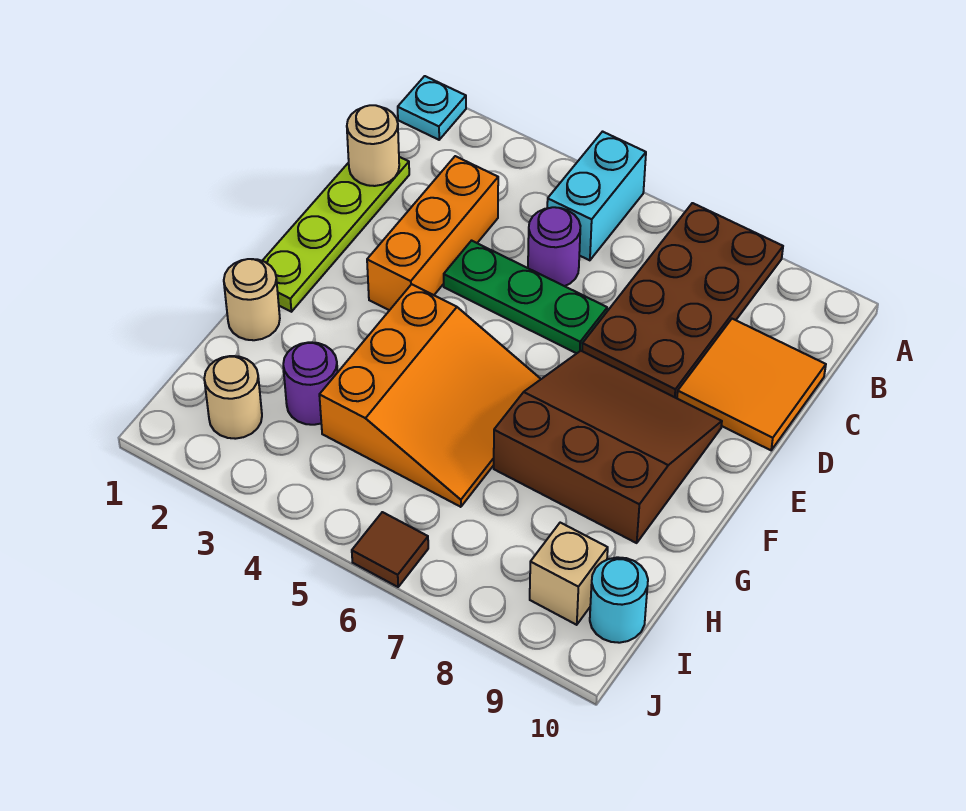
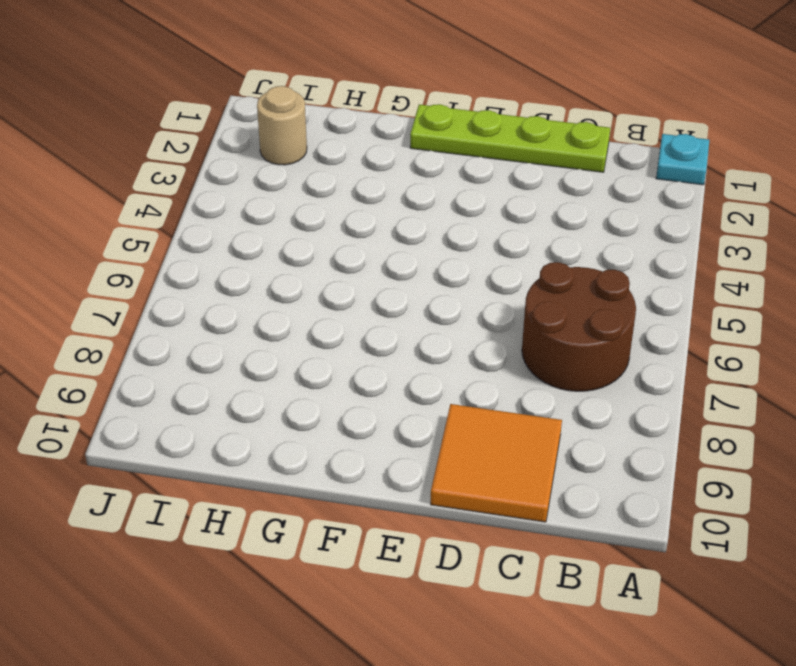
brown round brick B6:C7 level 1 -> brown plate A7:D8 level 1
none -> cyan brick A5:B5 level 1
none -> orange brick C3:E3 level 1
none -> purple round brick C5 level 1

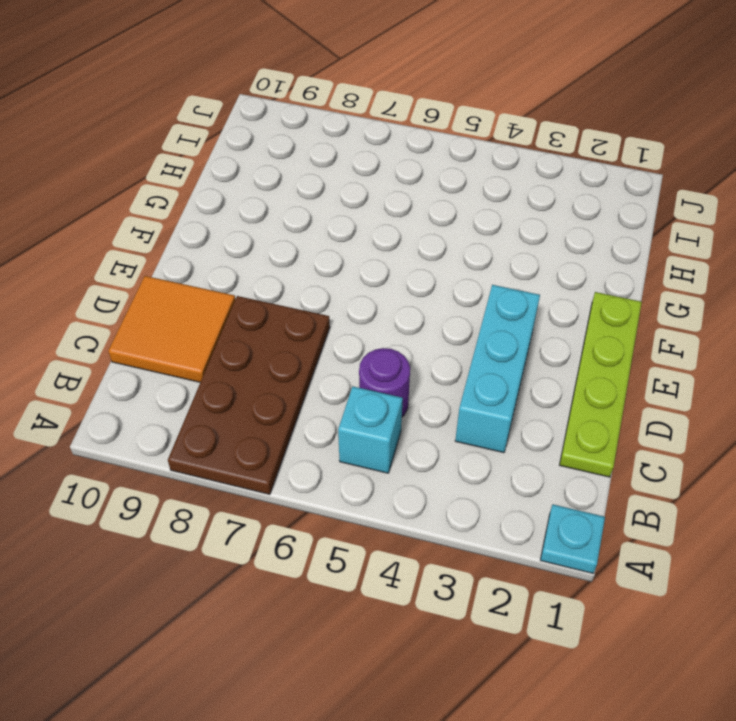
cyan brick B5 level 1 -> cyan brick A5:B5 level 1
cyan brick C3:E3 level 1 -> orange brick C3:E3 level 1
none -> green plate D4:D6 level 1
none -> brown slope E7:G9 level 1 top G
none -> orange slope F4:H6 level 1 top 4

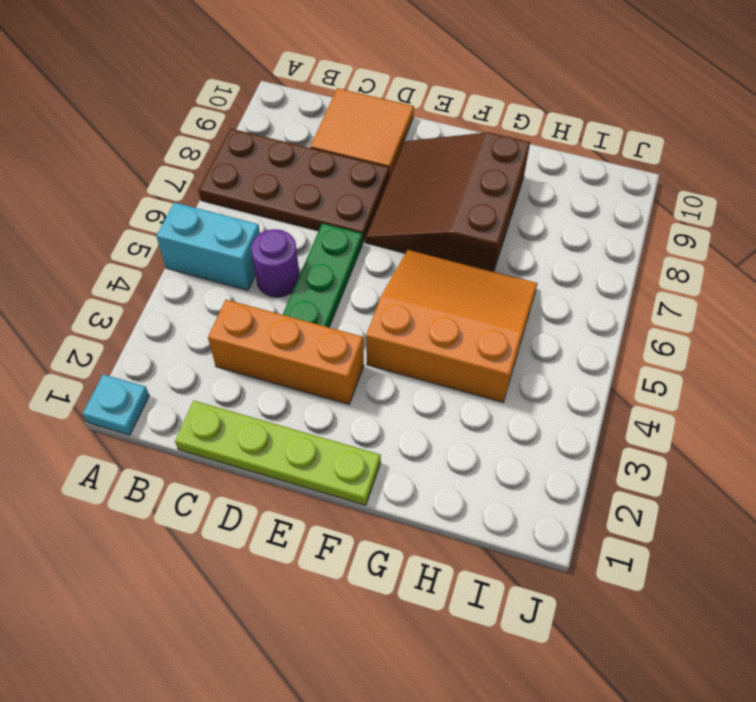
none -> tan round brick G1 level 1
none -> purple round brick H3 level 1
none -> tan round brick I2 level 1

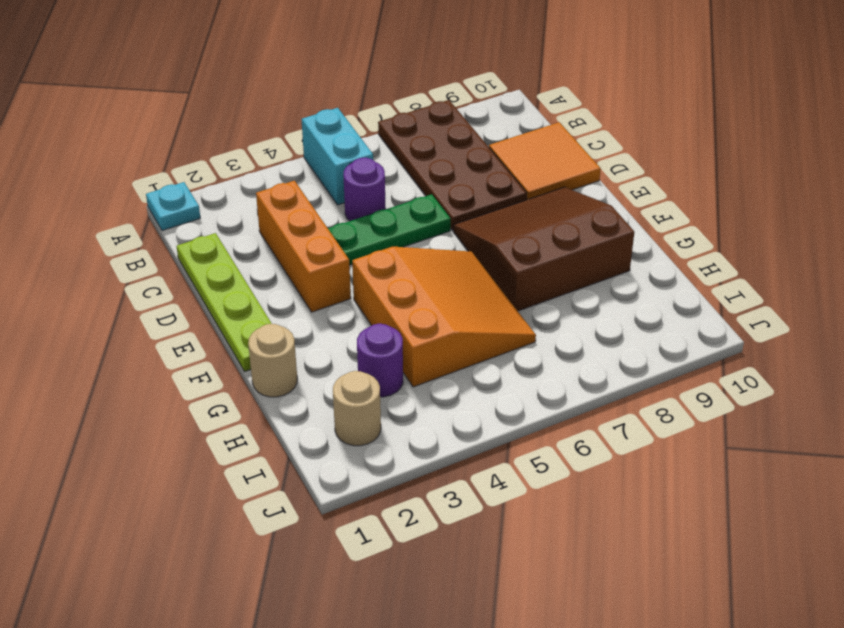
none -> tan brick I9 level 1
none -> cyan round brick I10 level 1
none -> brown tile J6 level 1

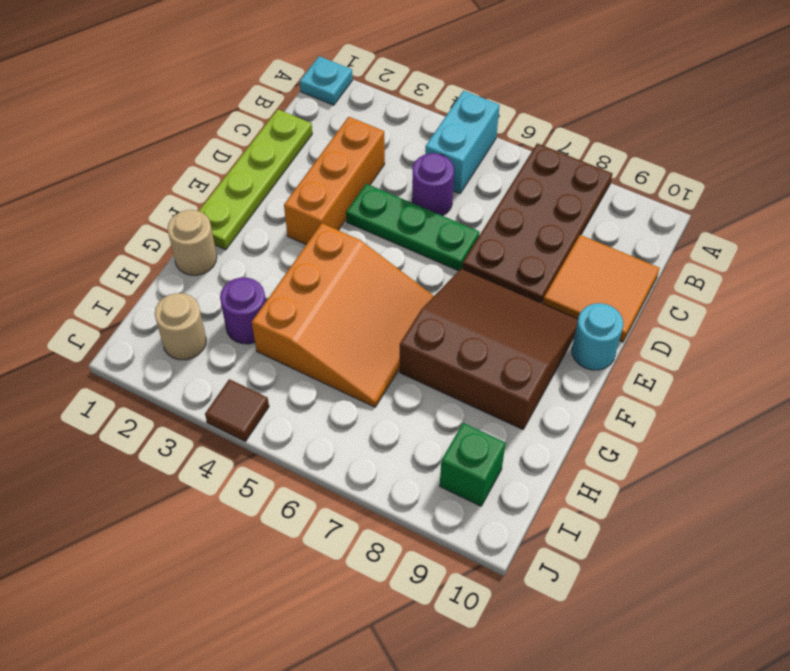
cyan round brick E10 level 1 -> cyan round brick I10 level 1
green brick I9 level 1 -> tan brick I9 level 1
brown tile J4 level 1 -> brown tile J6 level 1
none -> tan round brick C1 level 2

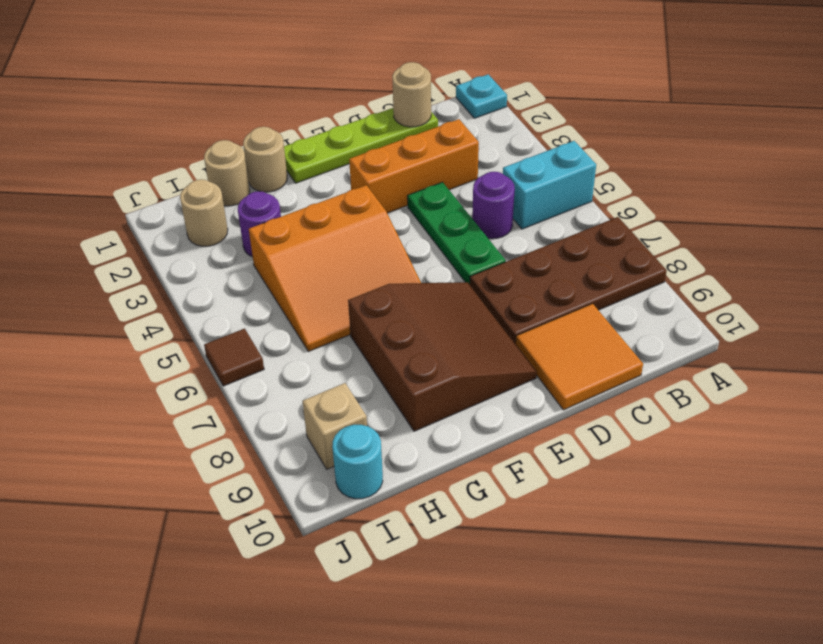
tan round brick H1 level 1 -> none

